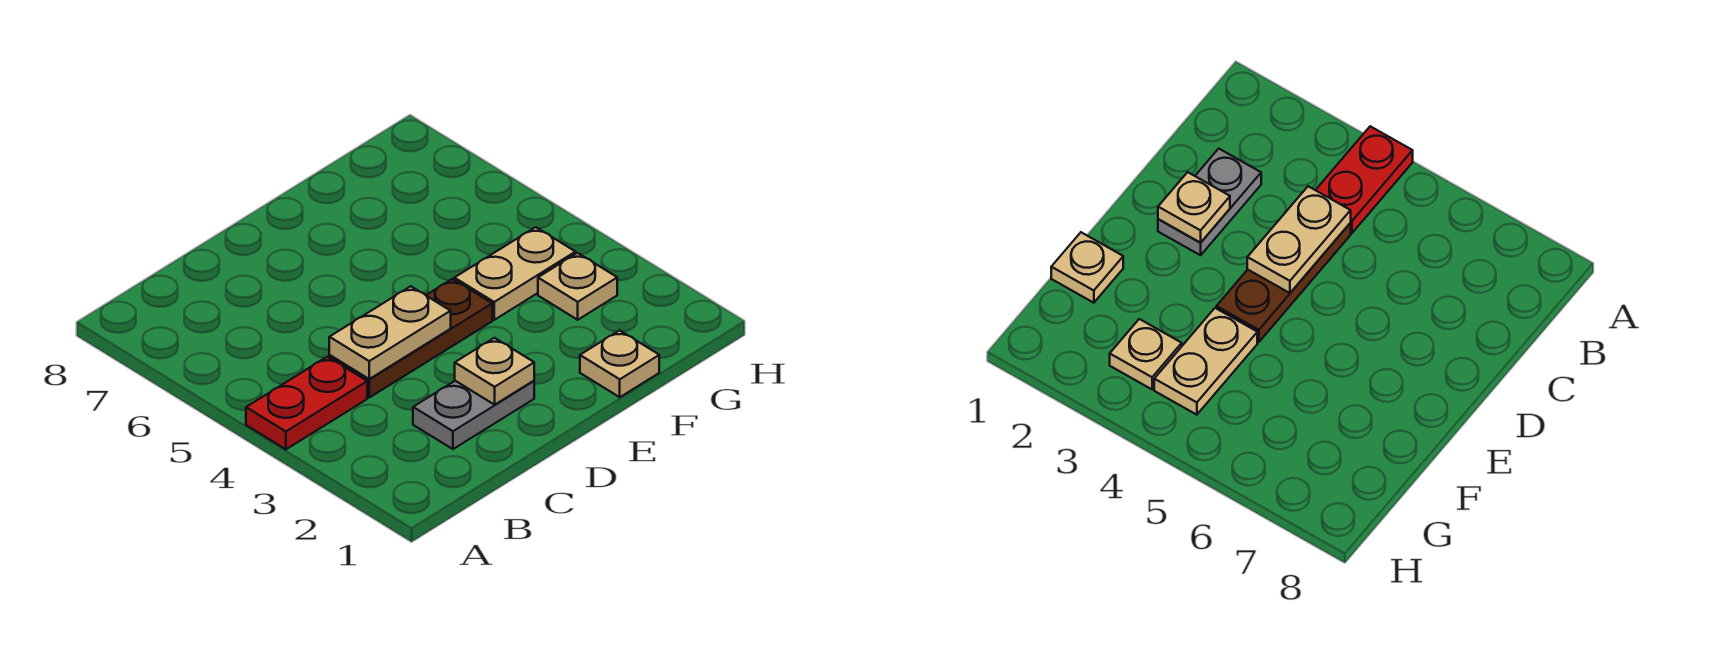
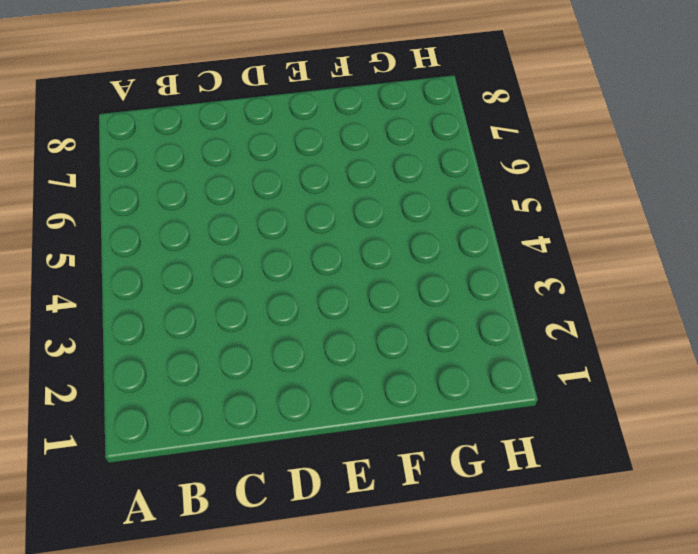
none -> red plate A4:B4 level 1
none -> grey plate C2:D2 level 1

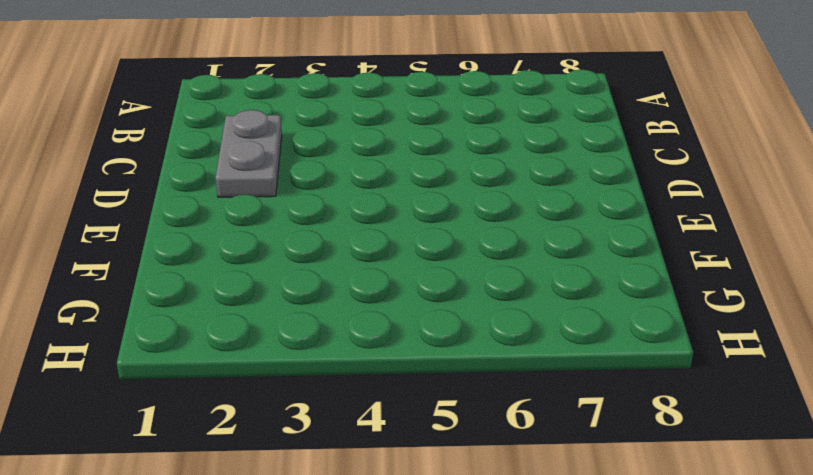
none -> red plate A4:B4 level 1
none -> brown plate C4:E4 level 1

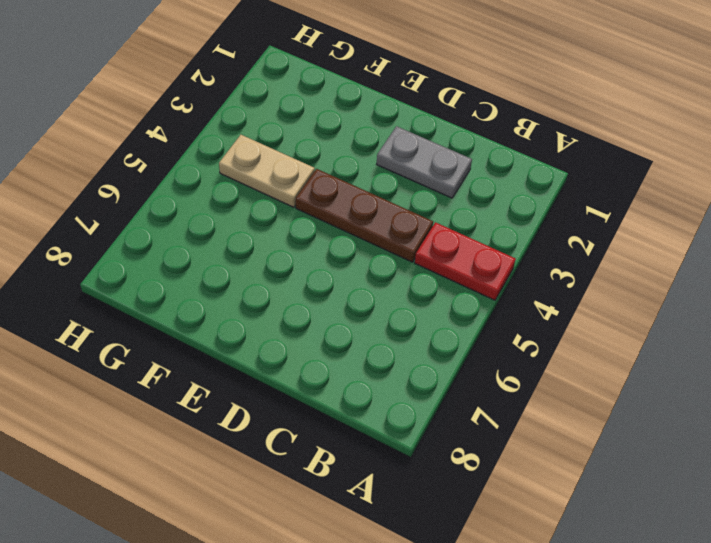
none -> tan plate F1 level 1
none -> tan plate G3 level 1

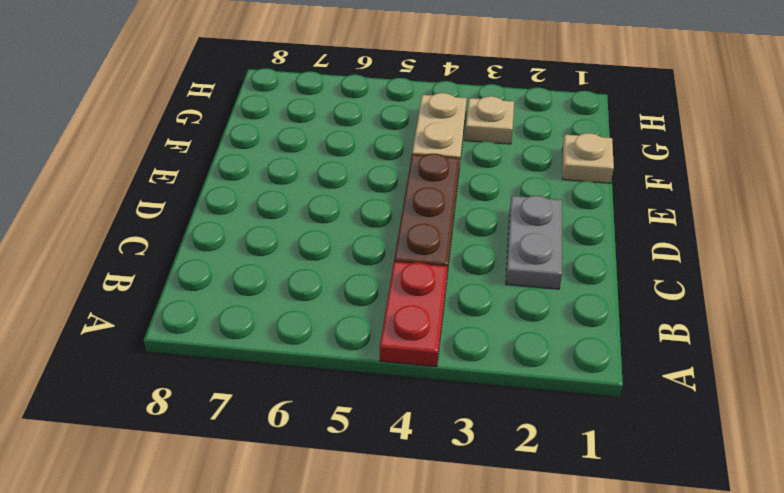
none -> tan plate C4:D4 level 2
none -> tan plate D2 level 2

